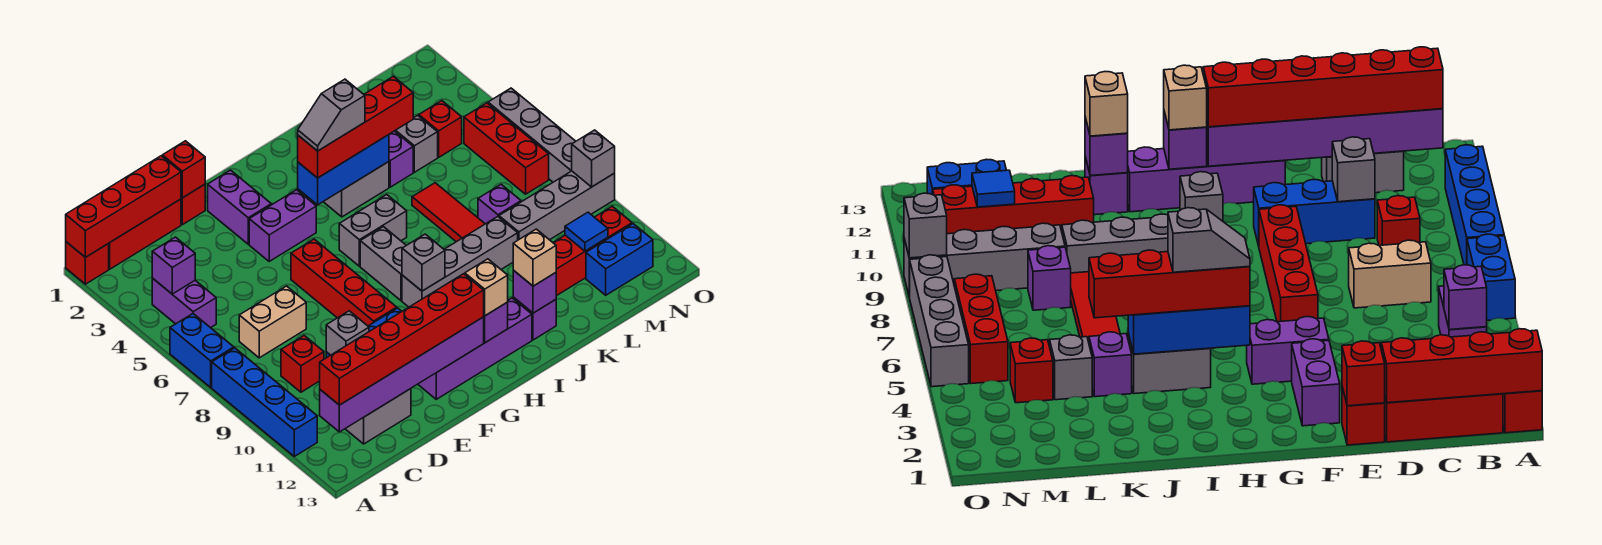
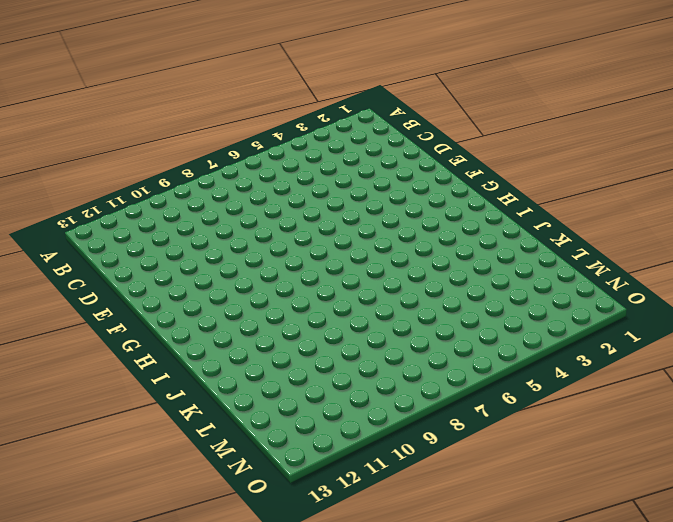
none -> red brick A1 level 1
none -> blue brick A6:A7 level 1
none -> blue brick A8:A11 level 1
none -> red brick B1:D1 level 1

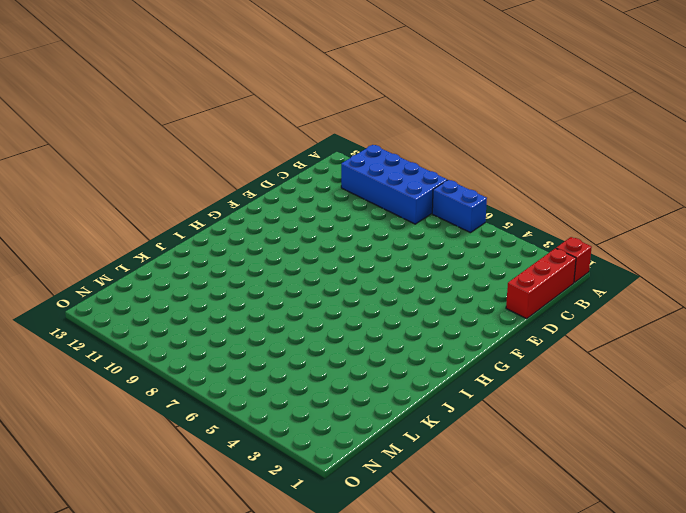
blue brick A8:B11 level 1 -> blue brick A8:A11 level 1
none -> purple brick B4:B5 level 1
none -> tan brick C7:D7 level 1
none -> red brick C9 level 1
none -> grey brick C12:D12 level 1

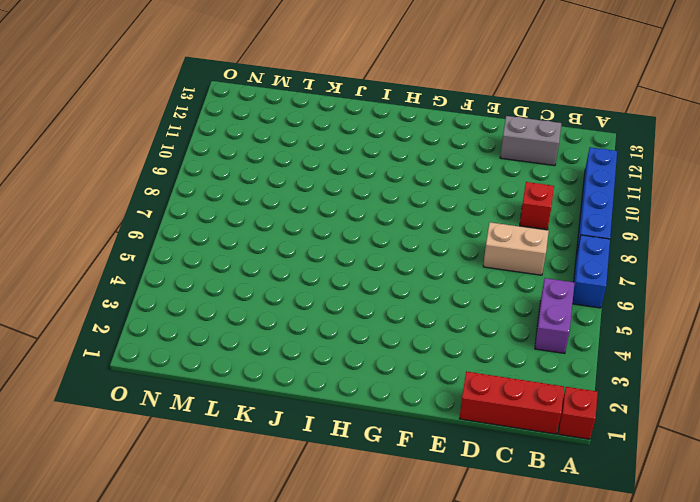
none -> blue brick D10:F10 level 1
none -> red brick E1 level 1
none -> purple brick F2:F3 level 1
none -> purple brick F4:G4 level 1

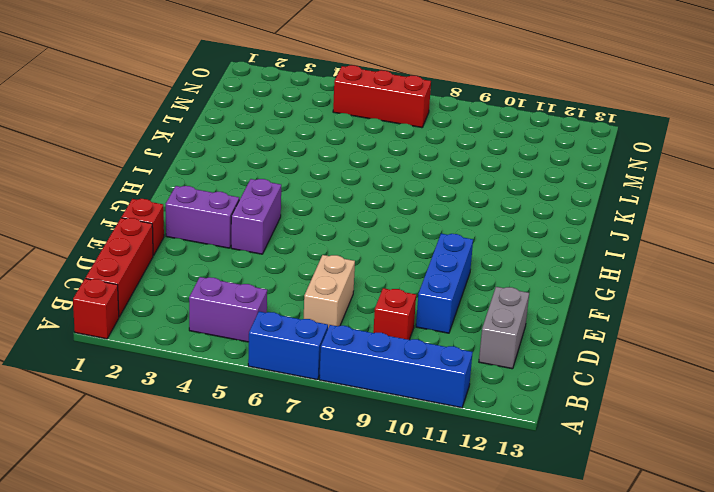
none -> red brick F6:F9 level 1
none -> purple brick F12:I12 level 1
none -> grey brick H6:I6 level 1
none -> grey brick H7:H8 level 1

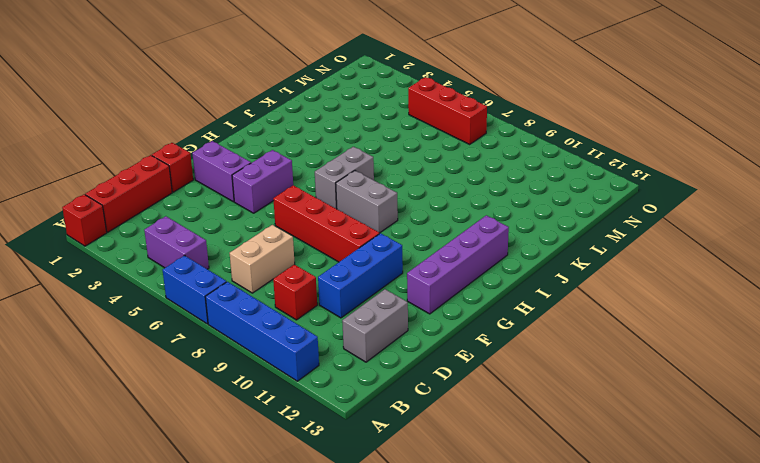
none -> grey brick H9:K9 level 1
none -> grey brick I4:J4 level 1
none -> purple brick J12 level 1
none -> purple brick K4 level 1

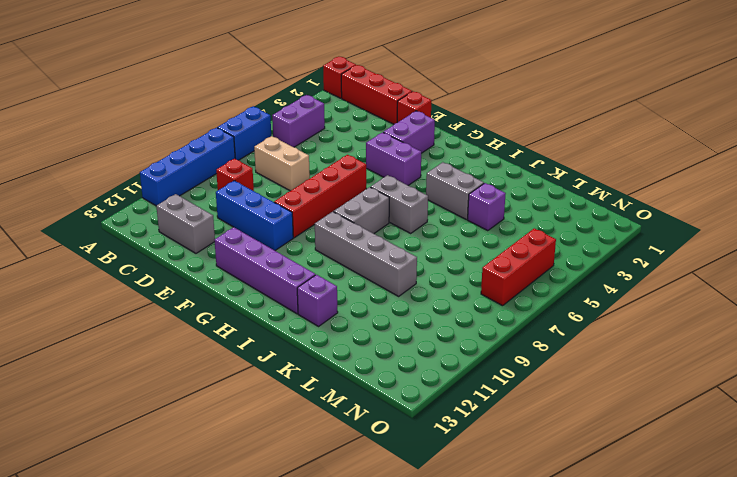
none -> red tile K6:K8 level 1
none -> red brick K11:N11 level 1
none -> grey brick L4 level 1
none -> purple brick L8 level 1

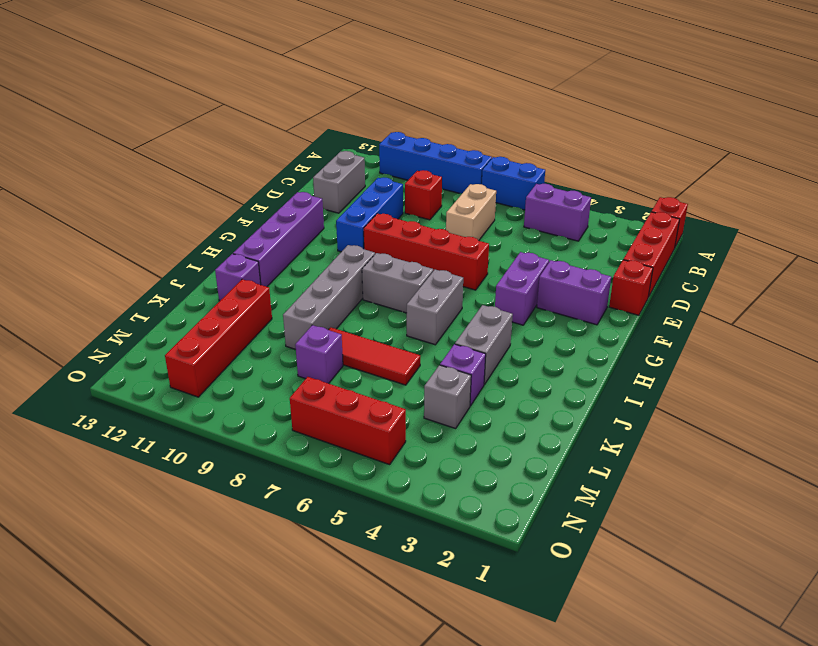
none -> grey brick L9:O9 level 1
none -> red brick M4 level 1
none -> blue brick M12:N12 level 1
none -> grey brick O5:O8 level 1

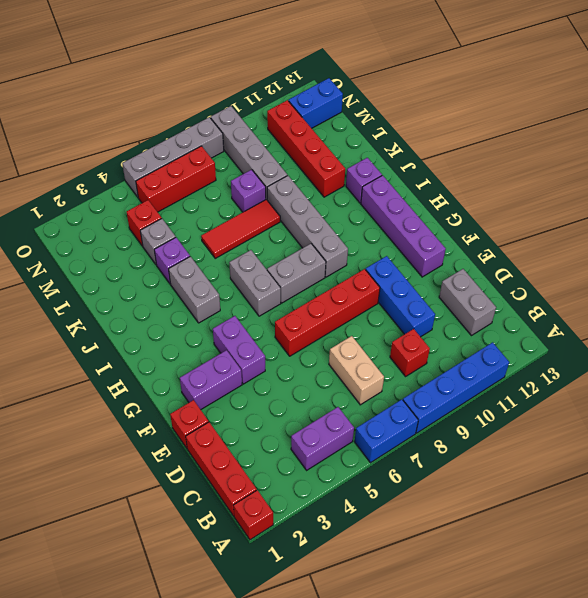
blue brick N12:N13 level 1 -> blue brick M12:N12 level 1
none -> red brick A1:D1 level 2
none -> purple brick B4 level 2
none -> purple brick B12:G12 level 2
none -> grey brick D10 level 2

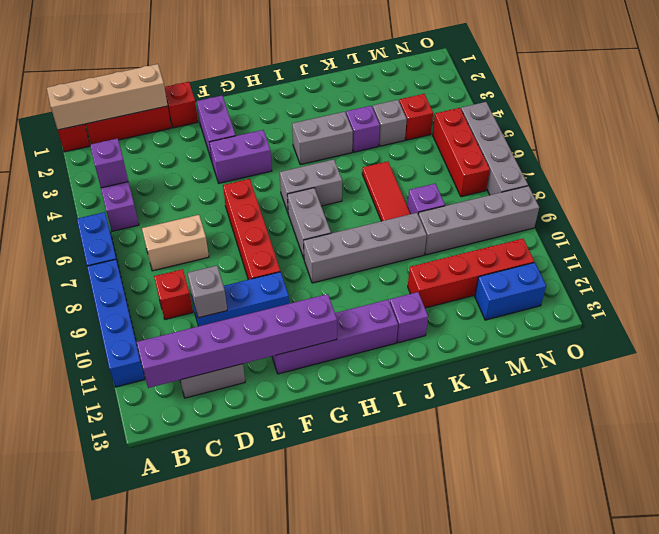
tan brick A1:D1 level 2 -> red brick A1:D1 level 2
none -> red brick E1 level 2
none -> blue brick H4:J4 level 2
none -> grey brick H9 level 2
none -> purple brick H12 level 2

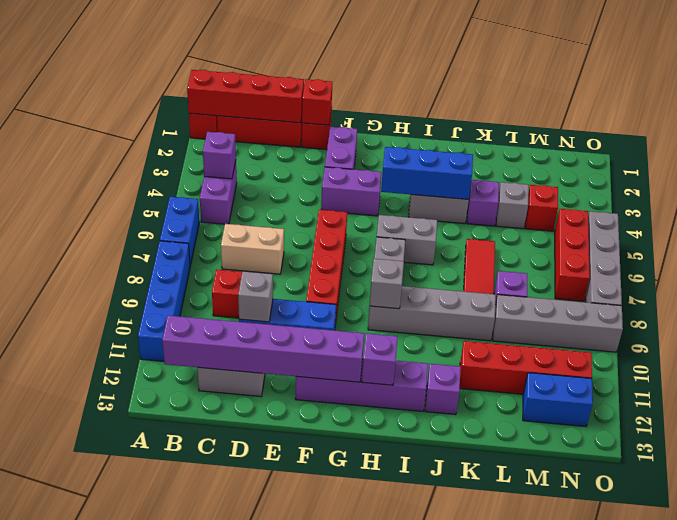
none -> purple brick J12 level 2
none -> blue tile M11 level 2
none -> grey brick O9 level 2
none -> red brick B12:G12 level 3

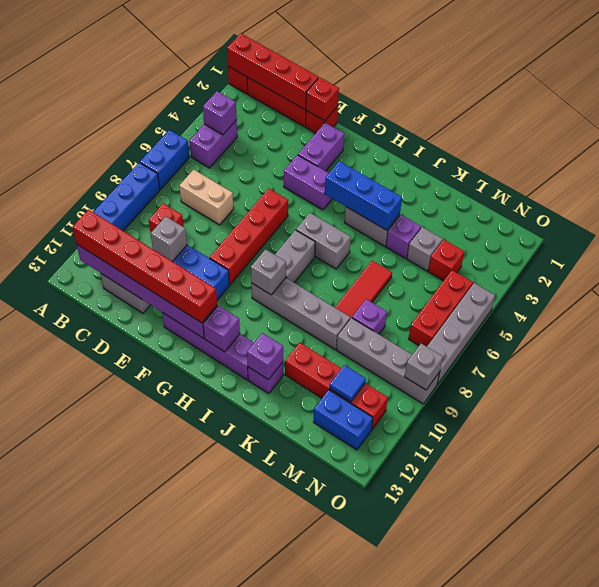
none -> red brick H4:K4 level 3
none -> tan brick H12 level 3
none -> tan brick J12 level 3
none -> grey slope H4:I4 level 4 top I

